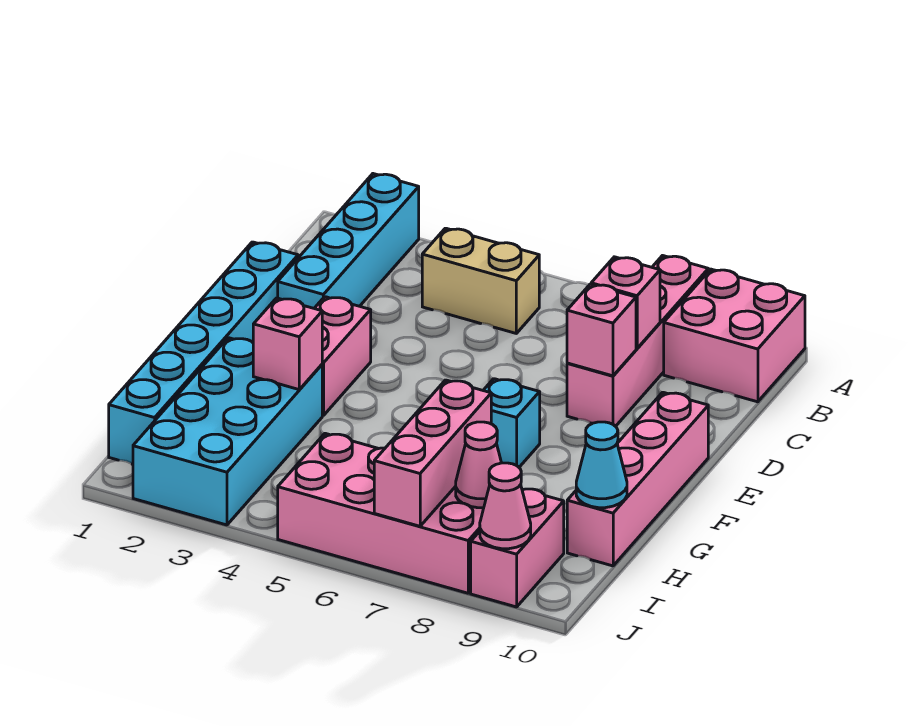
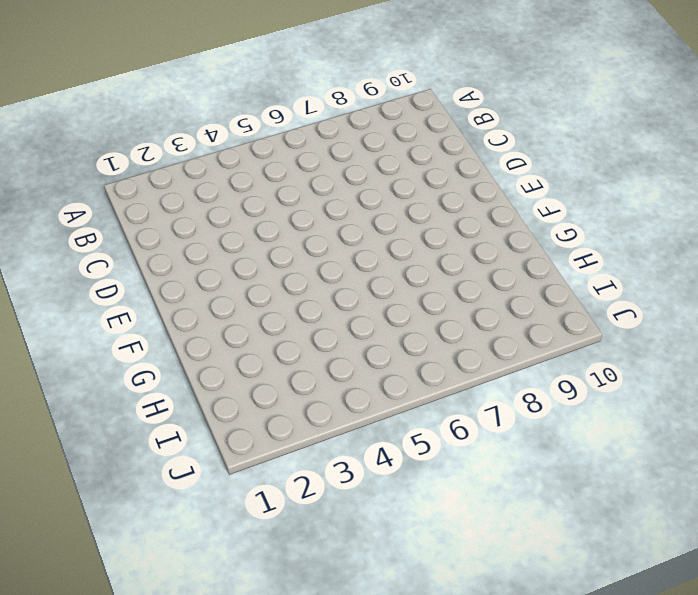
none -> cyan brick A2:D2 level 1
none -> pink brick A8:D8 level 1
none -> pink brick A9:B10 level 1

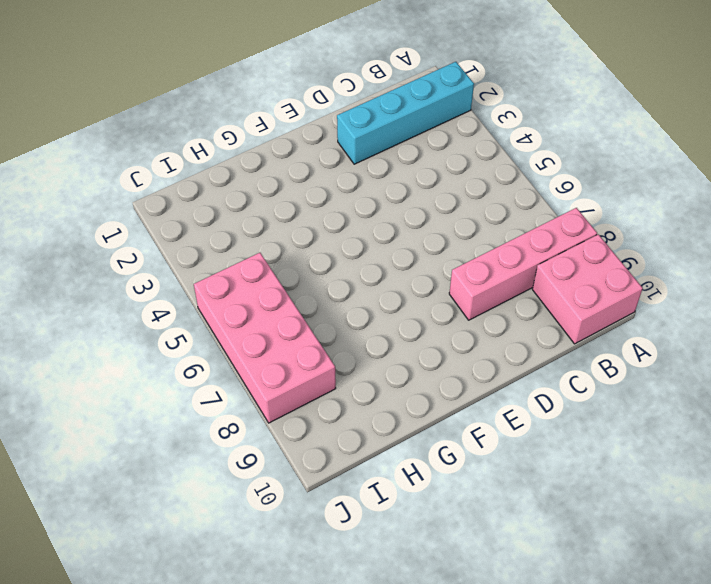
none -> tan brick B4:B5 level 1
none -> cyan brick D1:I1 level 1
none -> pink brick E3:F3 level 1

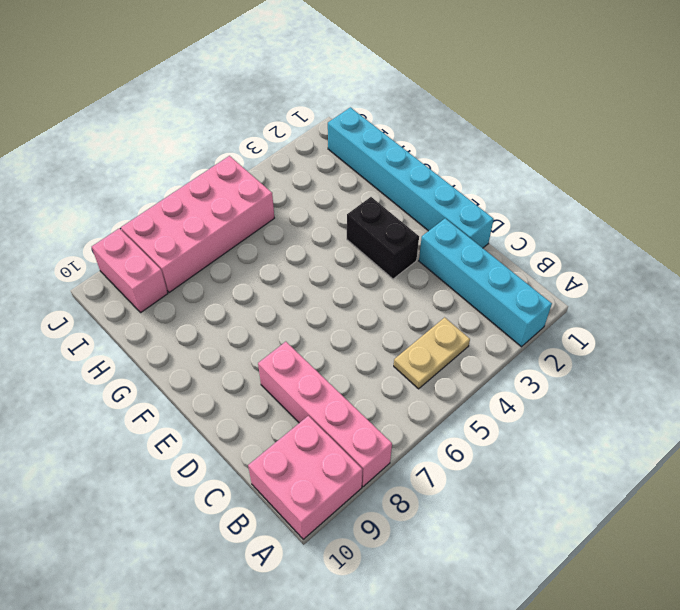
tan plate B4:B5 level 1 -> tan brick B4:B5 level 1
black brick E3:F3 level 1 -> pink brick E3:F3 level 1
none -> pink brick E10:H10 level 1
none -> cyan brick F7 level 1
none -> cyan brick G2:J3 level 1

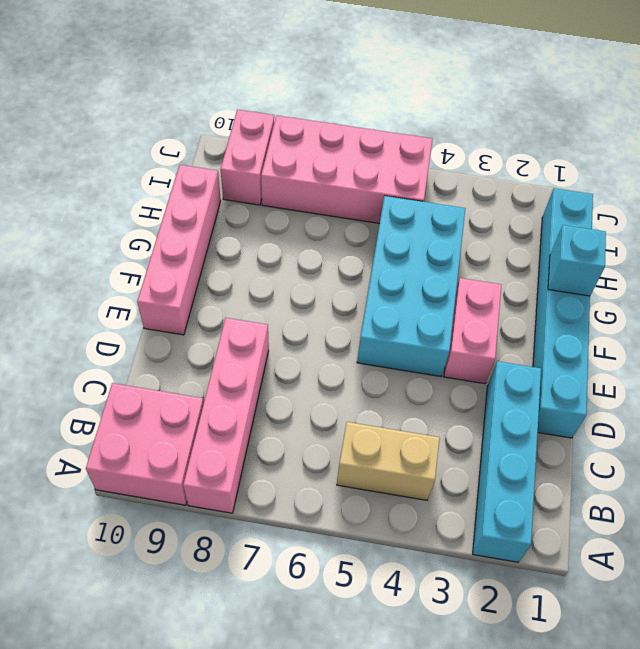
cyan brick E4:H5 level 1 -> cyan brick G2:J3 level 1
cyan brick G1 level 2 -> cyan brick F7 level 1
none -> pink brick C8 level 2
none -> pink brick D8 level 2
none -> pink brick G3 level 2

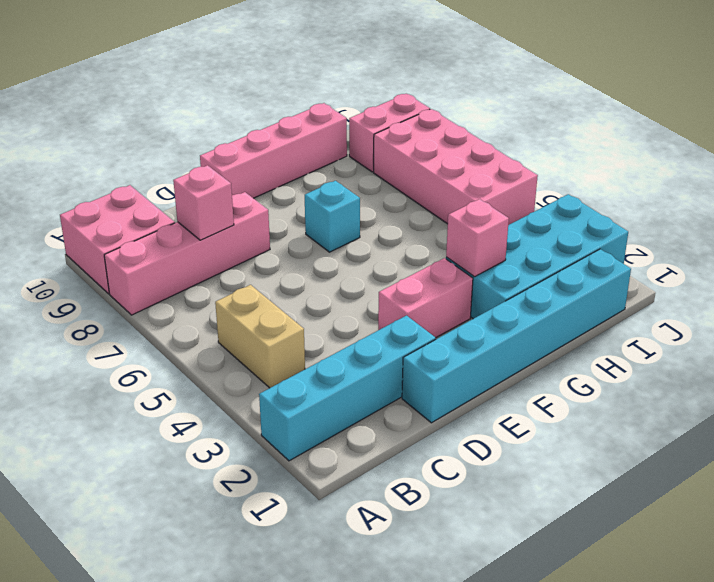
none -> pink brick D8 level 2
none -> pink brick H7:J7 level 2
none -> cyan cone H10 level 2

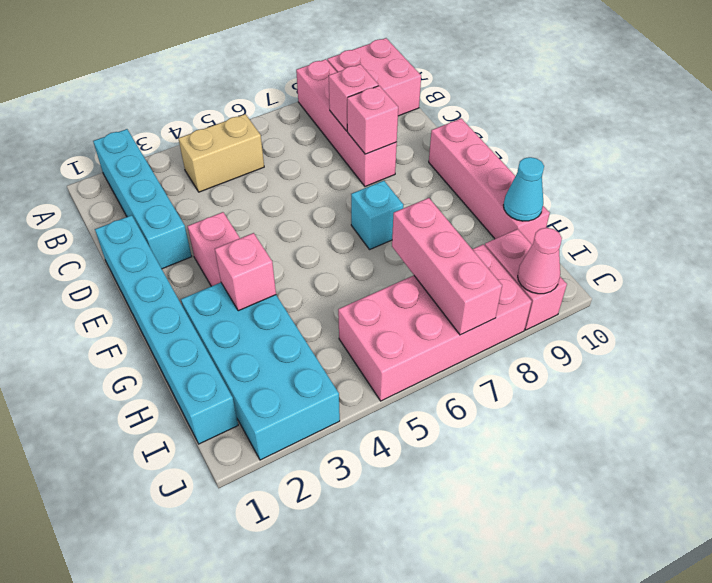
none -> pink cone I8 level 2

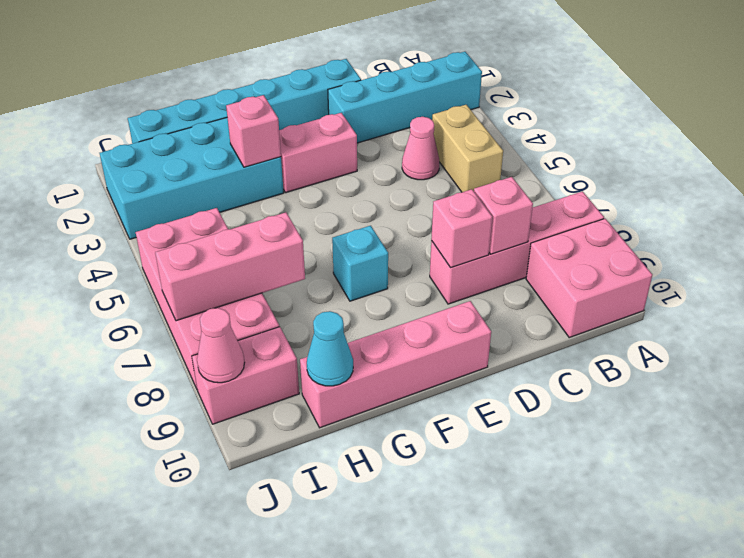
pink cone C4 level 1 -> pink cone I8 level 2

